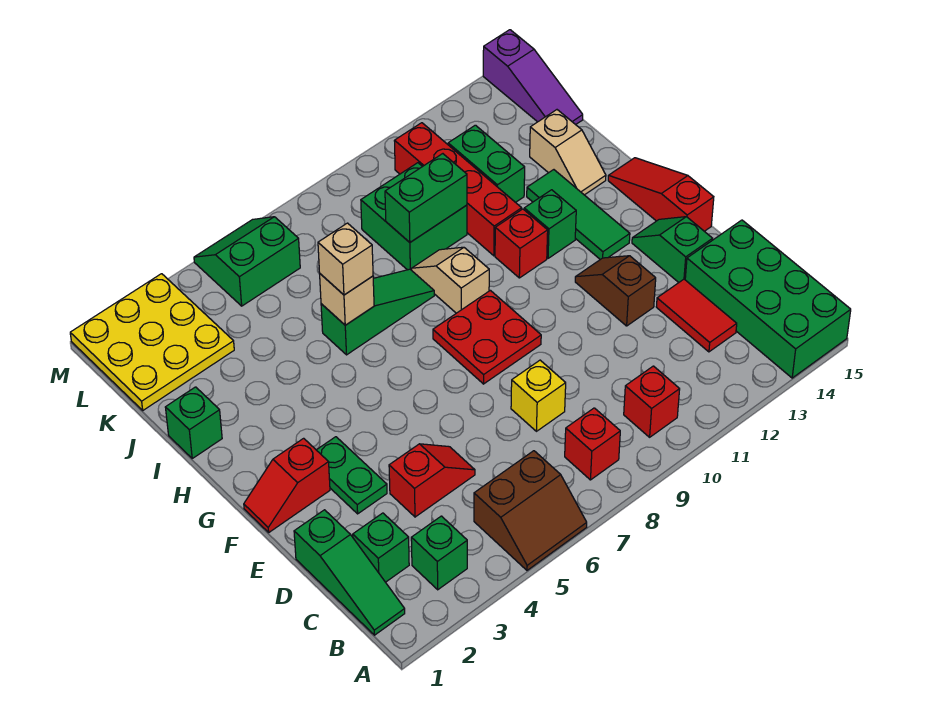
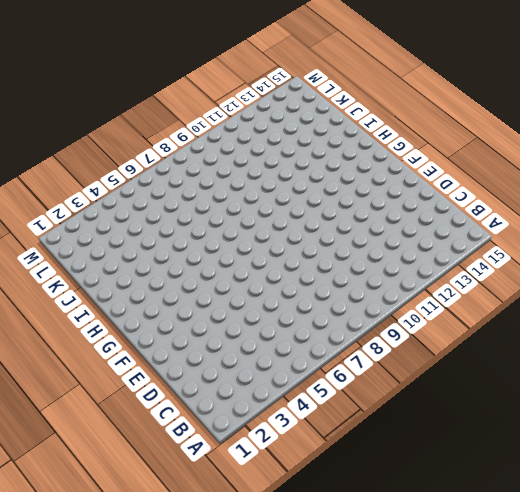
none -> brown slope A5:B6 level 1 top B
none -> green brick A14:D15 level 1
none -> green slope B1:D1 level 1 top D
none -> green brick B3 level 1

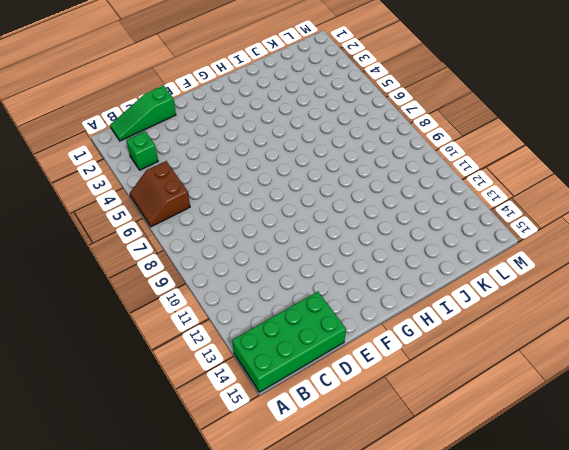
none -> red brick B8 level 1
none -> red brick B10 level 1
none -> green brick C2 level 1
none -> red tile C13:D13 level 1

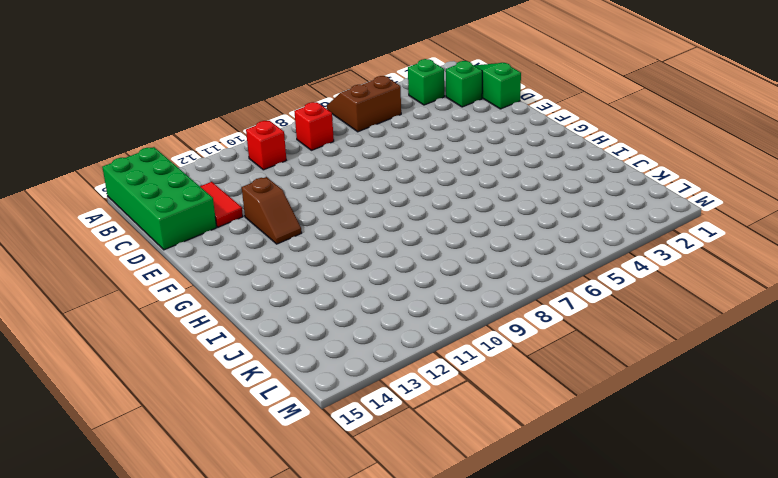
none -> red slope D4:D5 level 1 top 4
none -> yellow brick D8 level 1
none -> green plate E3:F3 level 1
none -> green slope E14:F14 level 1 top E

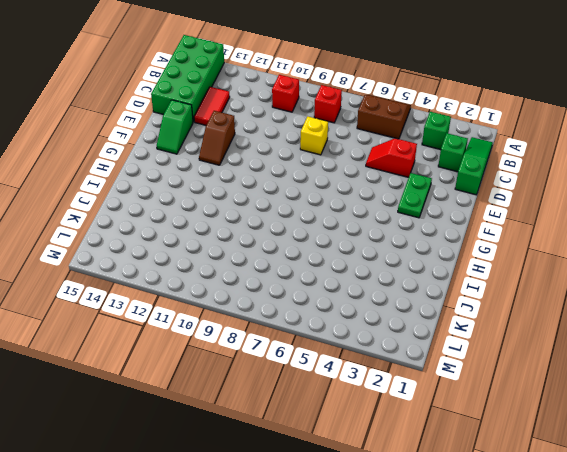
none -> red slope F1:F2 level 1 top 2
none -> red plate F8:G9 level 1
none -> red slope F15:H15 level 1 top F
none -> green tile G13:I13 level 1

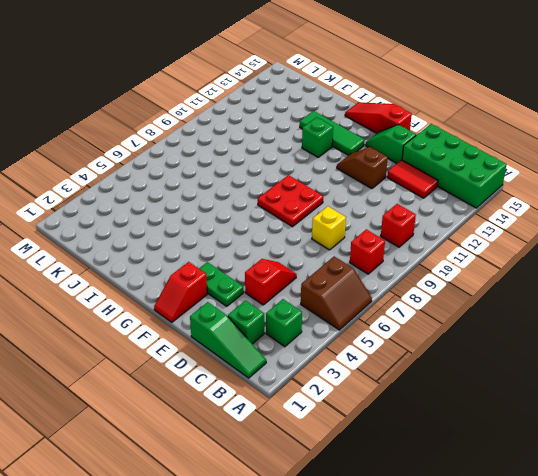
none -> tan slope H9:I9 level 1 top H
none -> red brick H11 level 1
none -> green brick I1 level 1
none -> green slope I6:I8 level 1 top 6

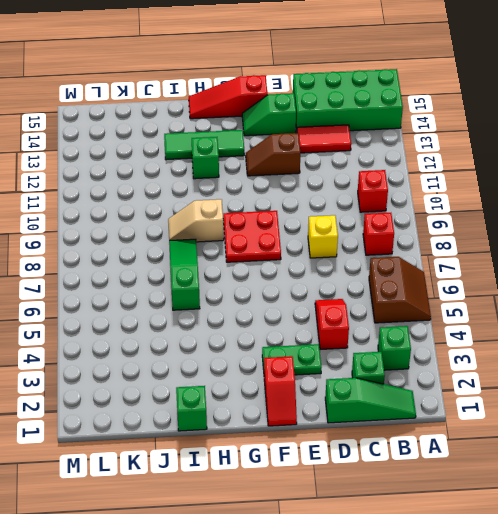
none -> red brick H11 level 1
none -> red brick I11:L11 level 1
none -> tan slope I14:J14 level 1 top J
none -> green brick J9:K10 level 1

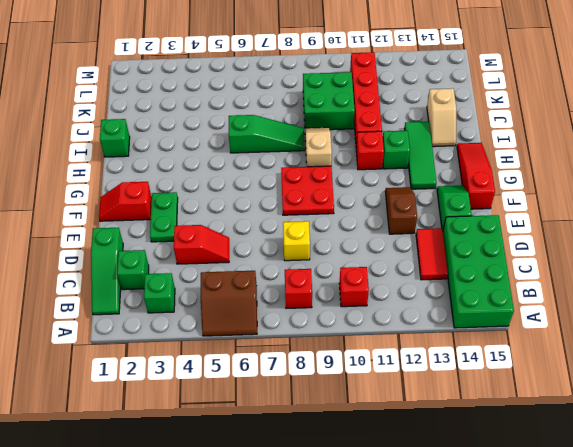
none -> green brick J12:K12 level 1
none -> yellow plate K1:M3 level 1
none -> purple slope K15:M15 level 1 top M
none -> green slope L5:M6 level 1 top L

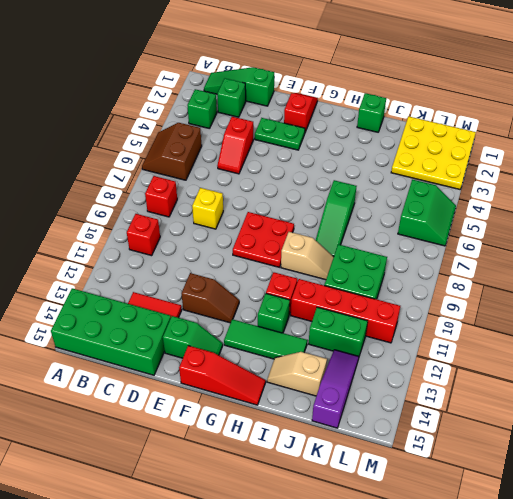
purple slope K13:K15 level 1 top 15 -> purple slope K15:M15 level 1 top M
none -> tan brick I6 level 2
none -> green brick J9:J10 level 2
none -> tan brick I6 level 3

